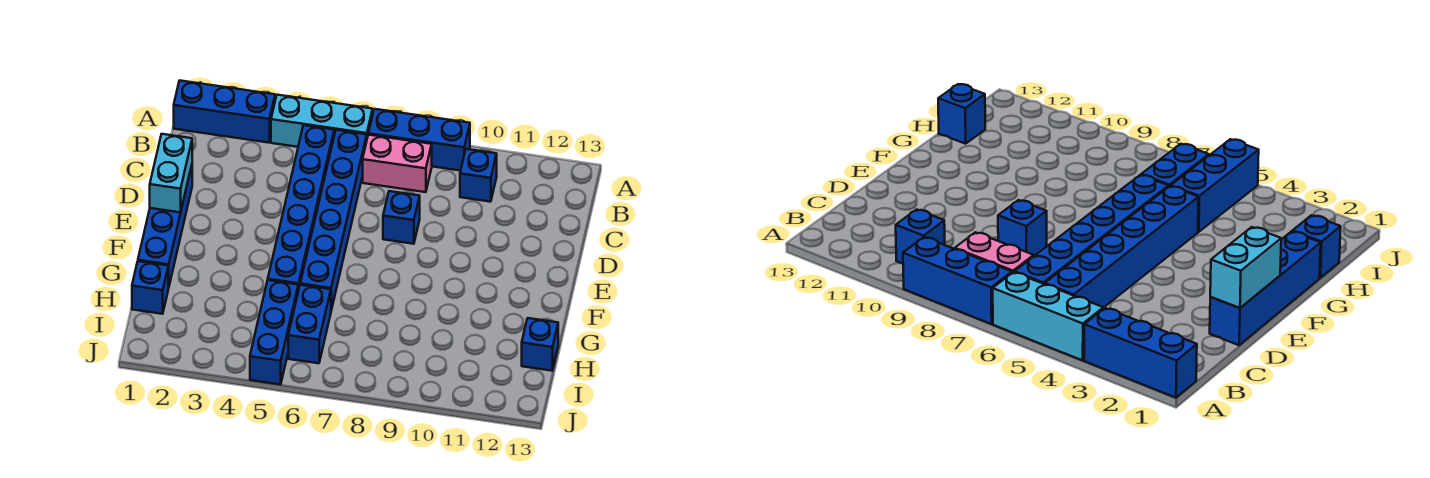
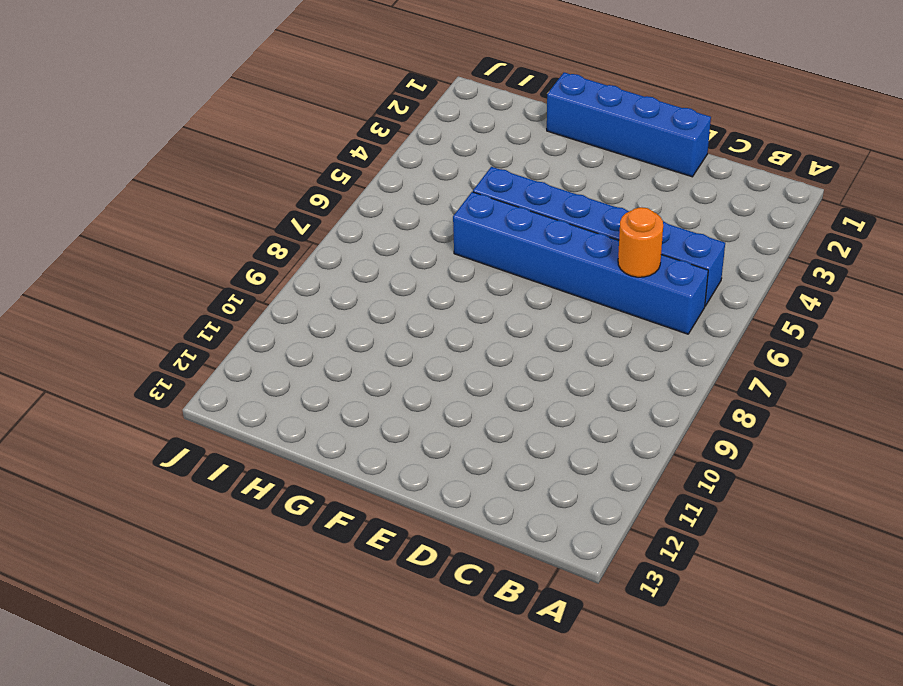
orange round brick C6 level 2 -> none
none -> blue brick A1:A3 level 1
none -> cyan brick A4:A6 level 1
none -> blue brick A7:A9 level 1

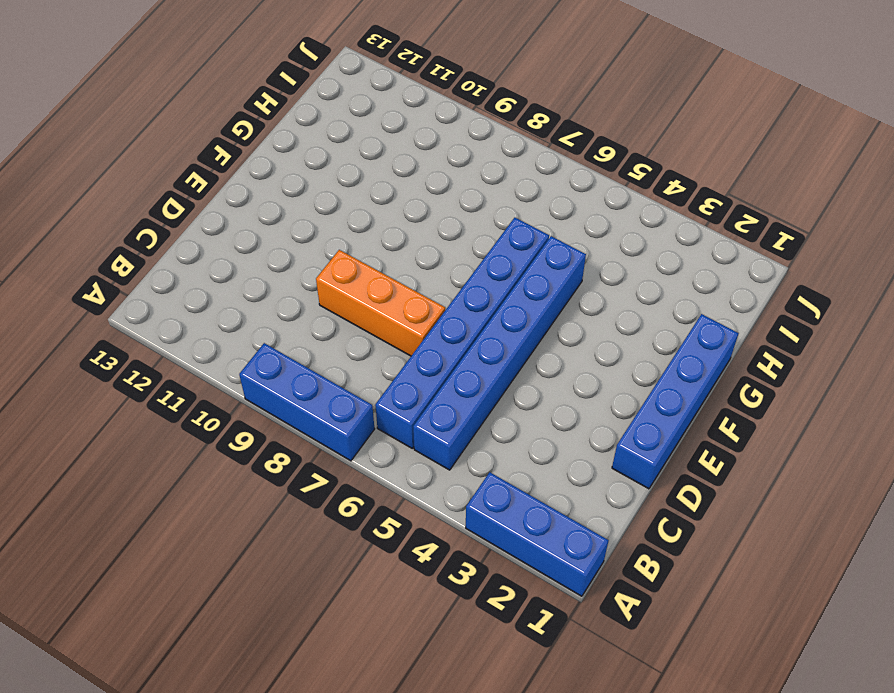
orange brick D7:D9 level 1 -> blue brick D8 level 1
none -> cyan brick A4:A6 level 1
none -> pink brick B7:B8 level 1
none -> blue brick B10 level 1

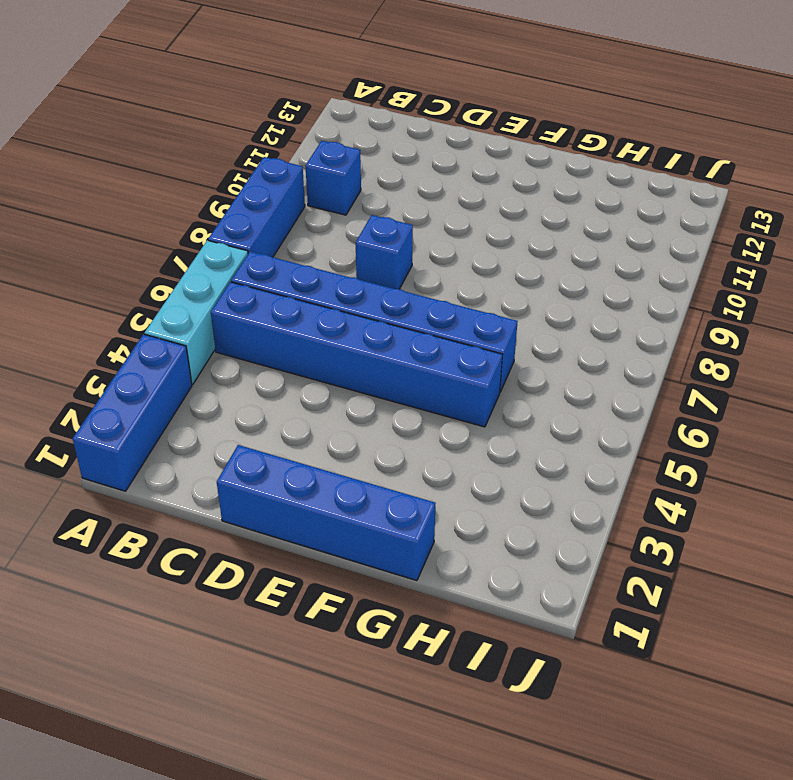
none -> pink brick B7:B8 level 1
none -> blue brick H1 level 1
none -> blue brick H5:J5 level 1

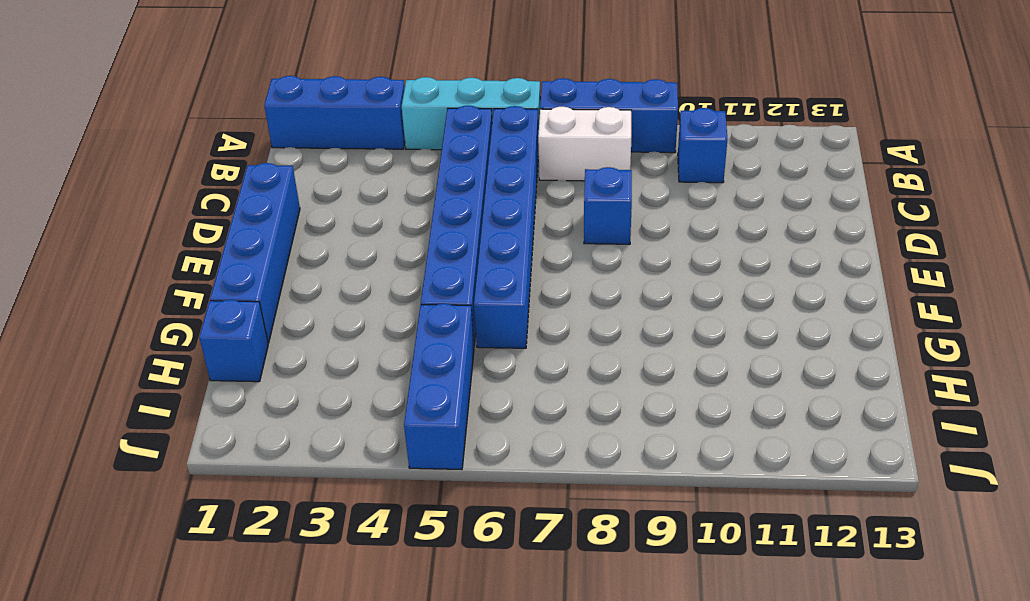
white brick B7:B8 level 1 -> pink brick B7:B8 level 1
none -> blue brick H6:I6 level 1
none -> blue brick H13 level 1
none -> cyan brick D1:E1 level 2

